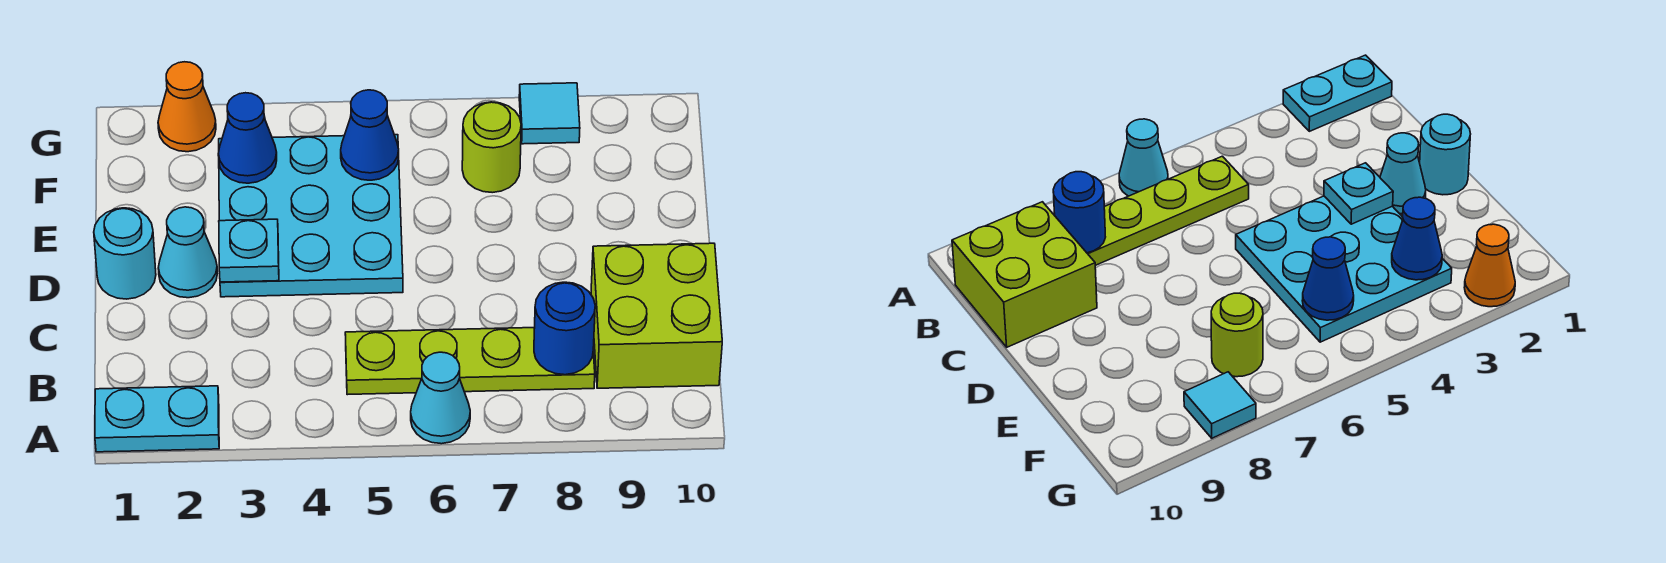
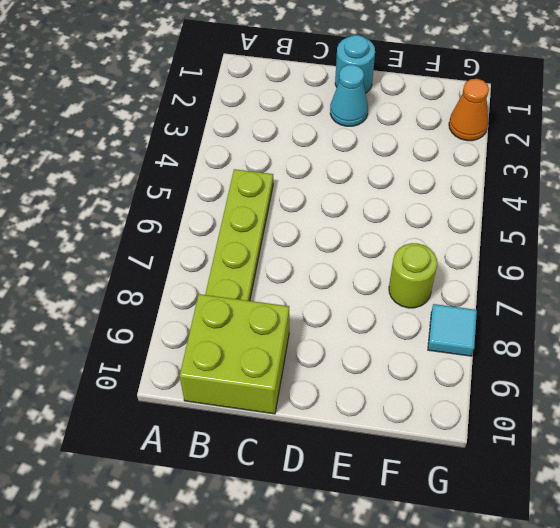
none -> cyan plate A1:A2 level 1
none -> cyan cone A6 level 1
none -> cyan plate D3:F5 level 1

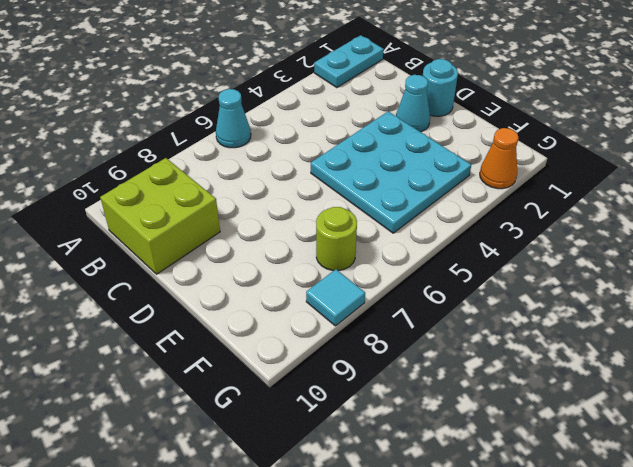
none -> lime plate B5:B8 level 1
none -> blue round brick B8 level 2
none -> cyan plate D3 level 2

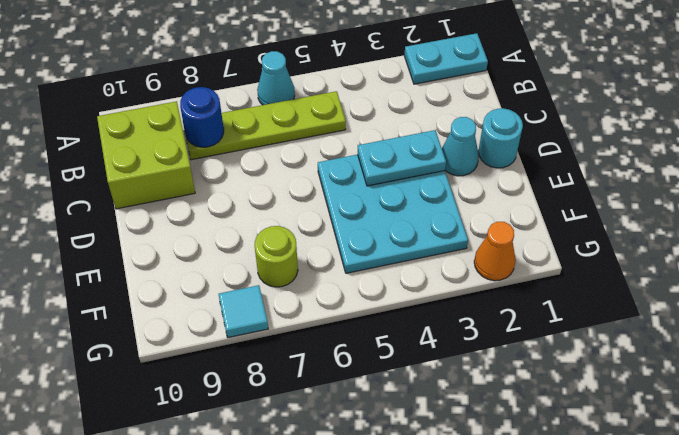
cyan plate D3:D4 level 2 -> cyan plate D3 level 2
none -> blue cone F3 level 2
none -> blue cone F5 level 2

